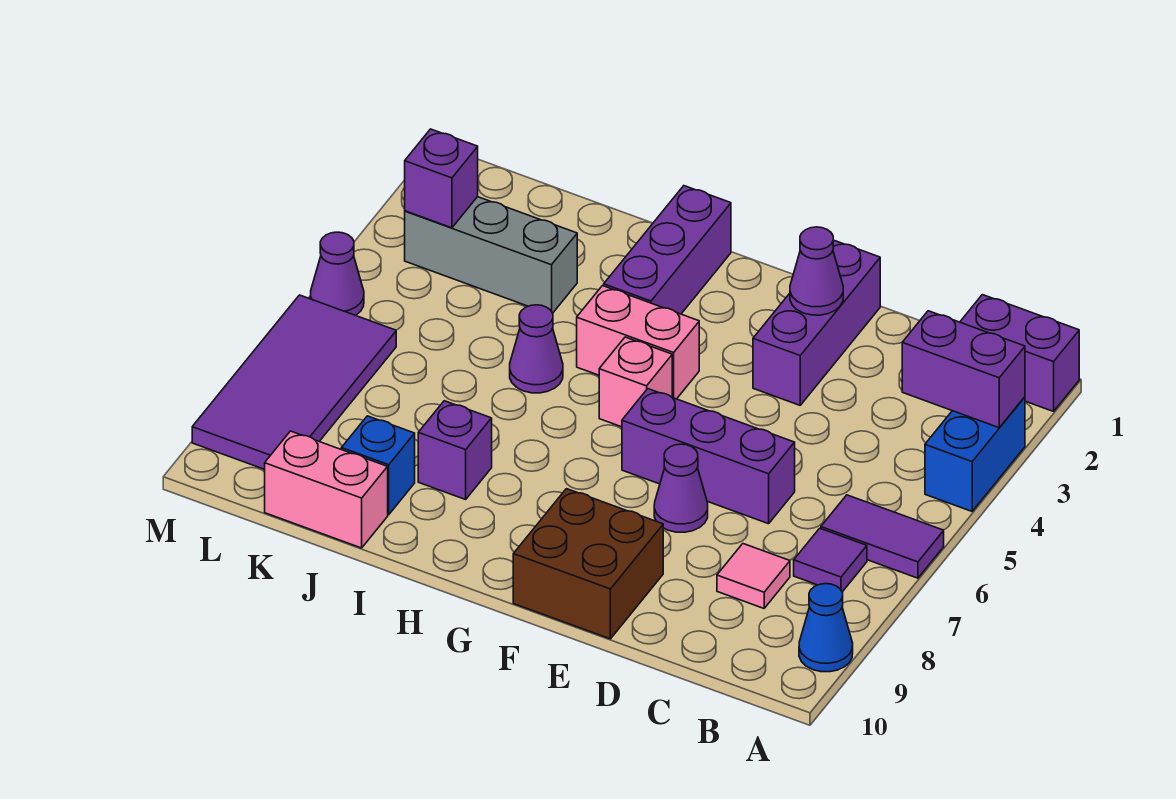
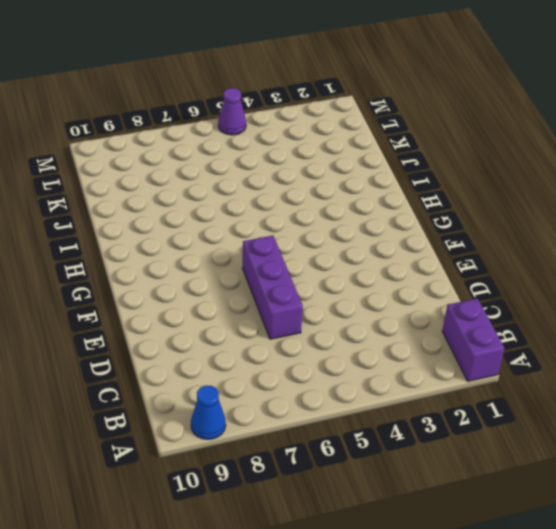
none -> blue brick A3:A4 level 1
none -> purple tile A6:B6 level 1
none -> purple tile B7 level 1

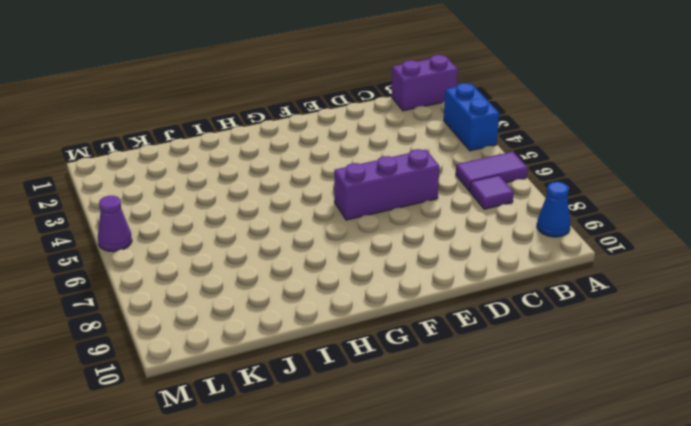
none -> pink tile C8 level 1
none -> purple brick E1:E3 level 1
none -> purple cone E7 level 1

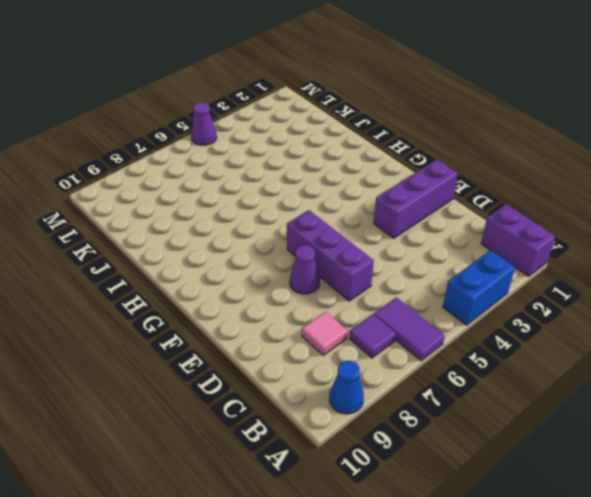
none -> brown brick E9:F10 level 1
none -> pink brick G4:H4 level 1
none -> pink brick G5 level 1

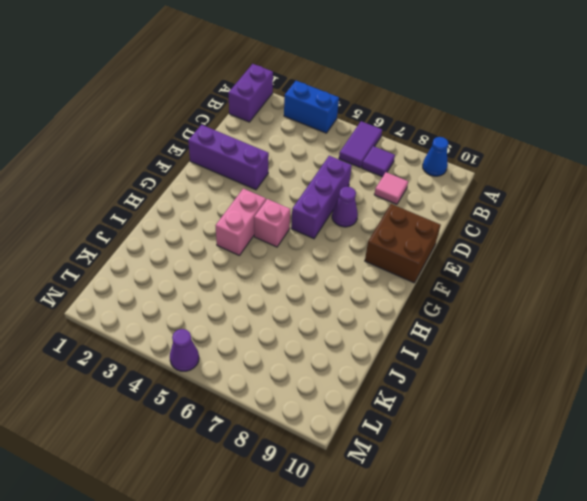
none -> purple brick H1:H3 level 1
none -> purple cone I5 level 1
none -> purple brick I8 level 1

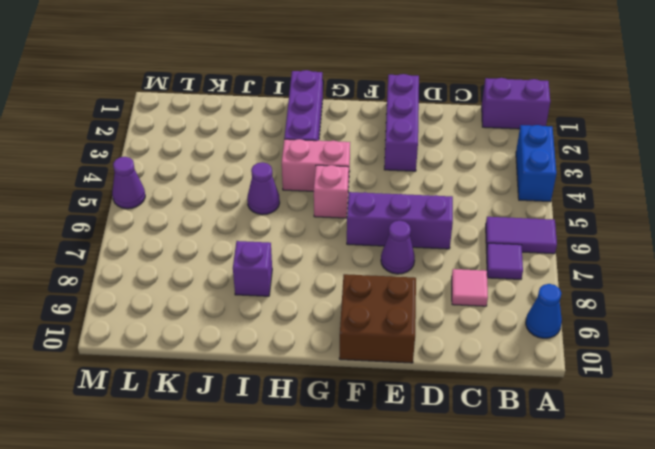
none -> grey brick J3:L3 level 1
none -> blue brick J9 level 1
none -> pink brick J10:K10 level 1

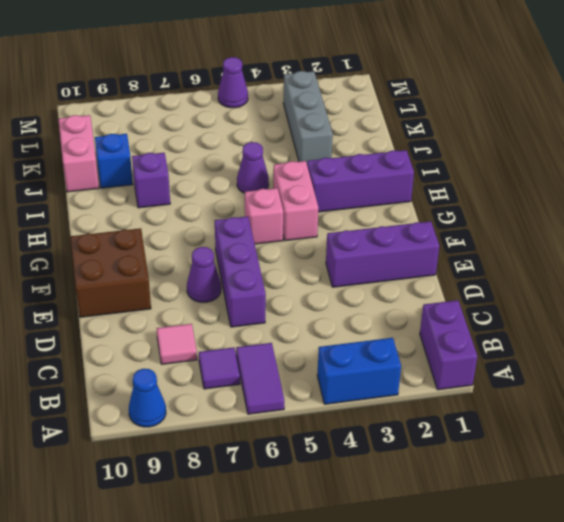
none -> purple tile L6:M9 level 1
none -> purple brick A3:B3 level 2
none -> purple cone E2 level 2

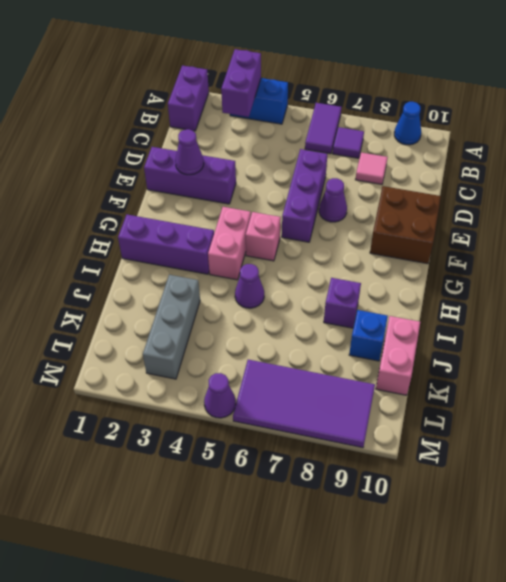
none -> purple brick L3 level 2

